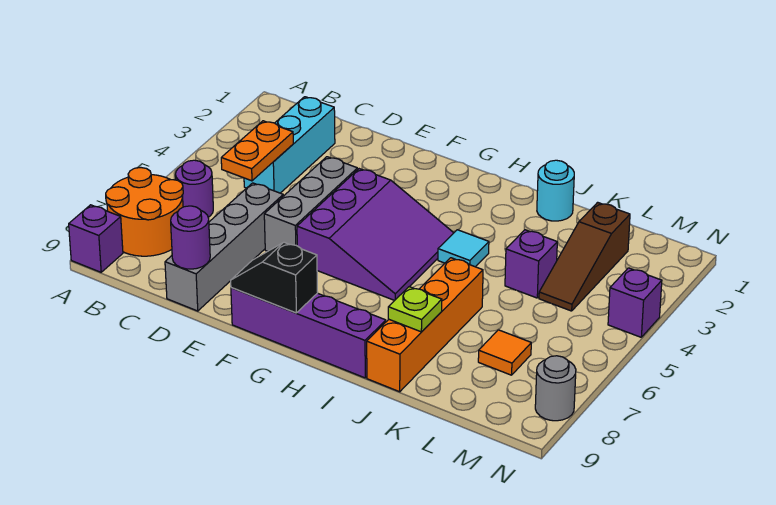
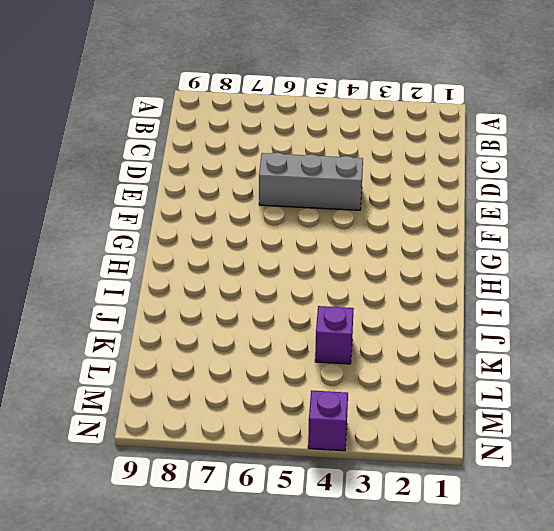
none -> orange round brick A7:B8 level 1
none -> purple brick A9 level 1
none -> purple round brick B6 level 1

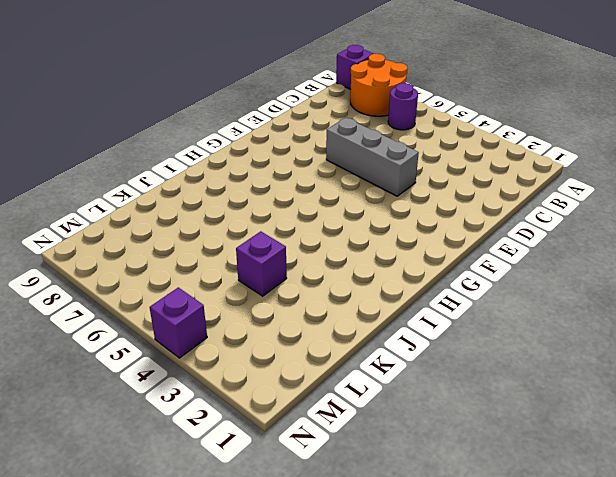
none -> cyan brick C2:C4 level 1
none -> grey brick D6:D9 level 1
none -> purple slope F4:H6 level 1 top F

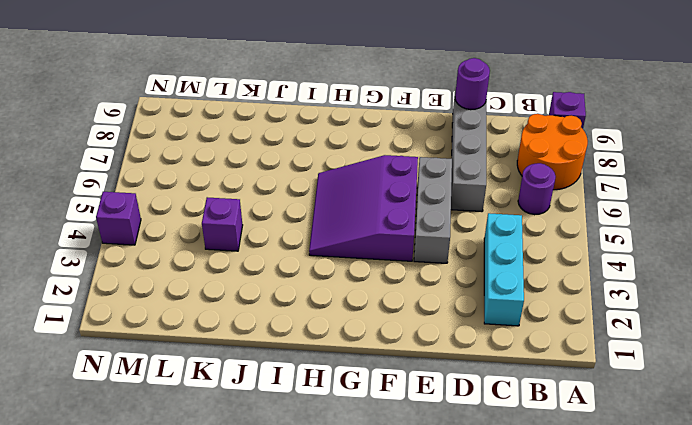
none -> purple brick F9:I9 level 1
none -> cyan tile I4 level 1
none -> cyan round brick J1 level 1

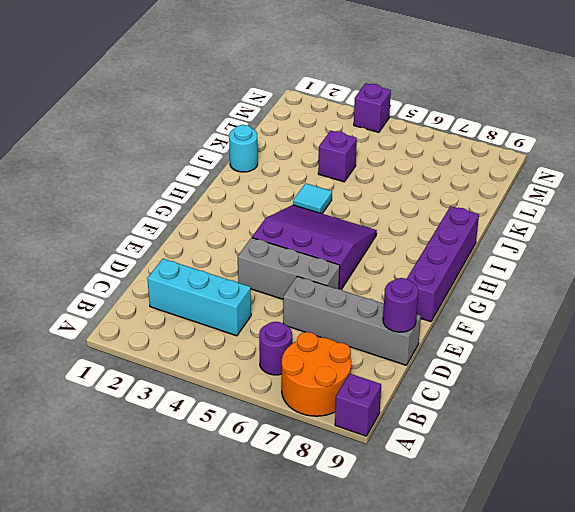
none -> orange brick J6:J9 level 1
none -> brown slope L2:L4 level 1 top 2
none -> orange tile L7 level 1

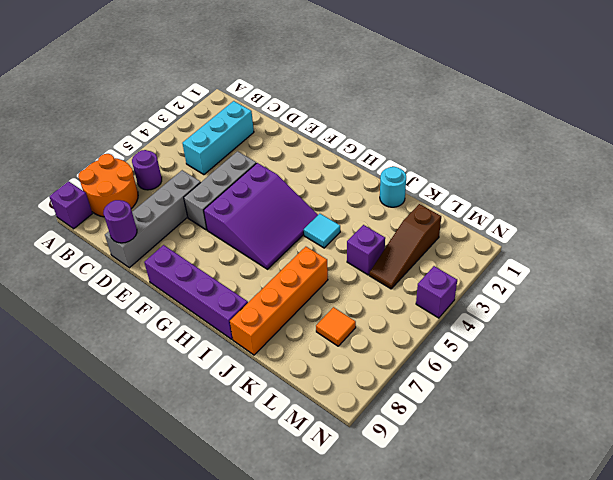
none -> grey round brick N8 level 1
none -> orange plate C4:C5 level 2
none -> black slope F9:G9 level 2 top G

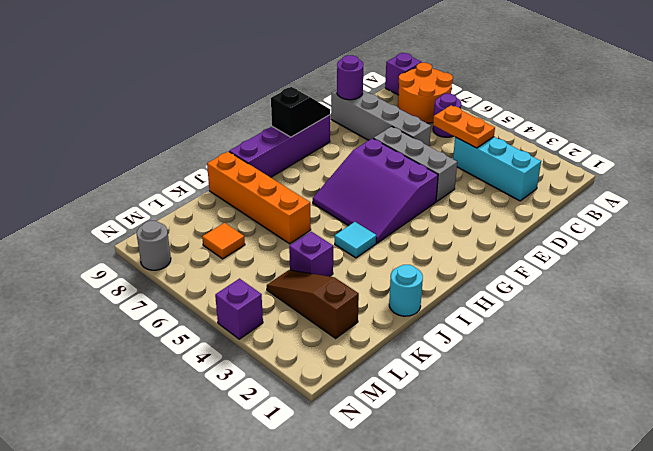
none -> lime plate J8 level 2

